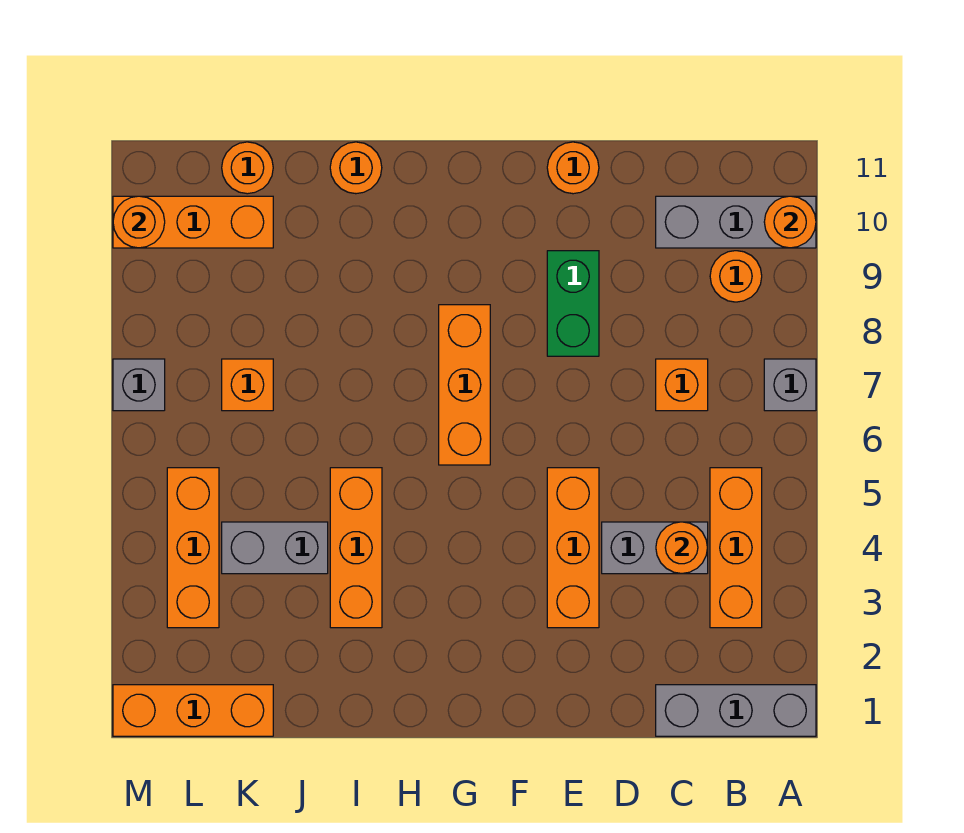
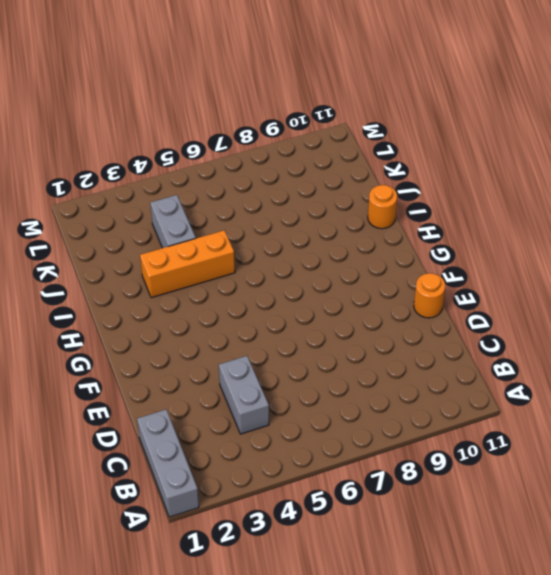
none -> grey brick A7 level 1
none -> grey brick A10:C10 level 1
none -> orange brick B3:B5 level 1

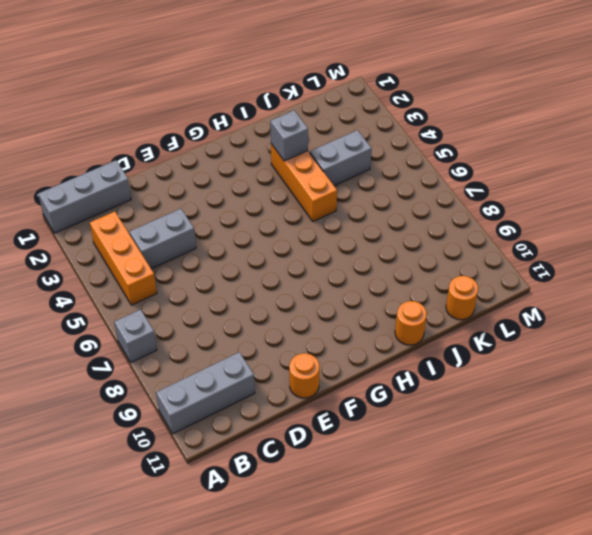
grey brick I3 level 2 -> grey brick M7 level 1
none -> orange round brick B9 level 1
none -> orange brick C7 level 1
none -> orange brick E3:E5 level 1

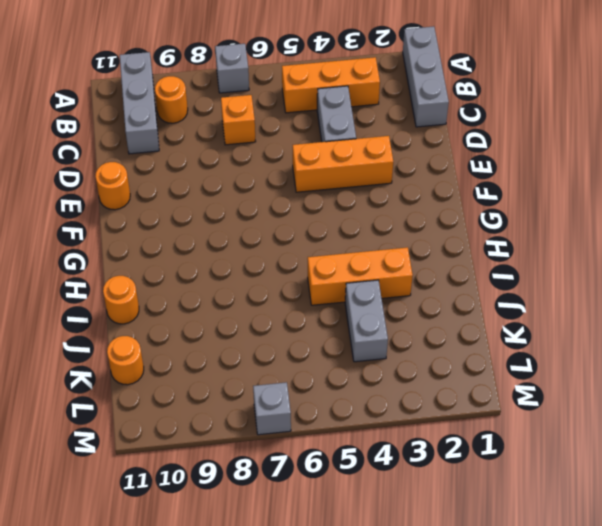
none -> green brick E8:E9 level 1
none -> orange brick G6:G8 level 1
none -> orange brick K1:M1 level 1

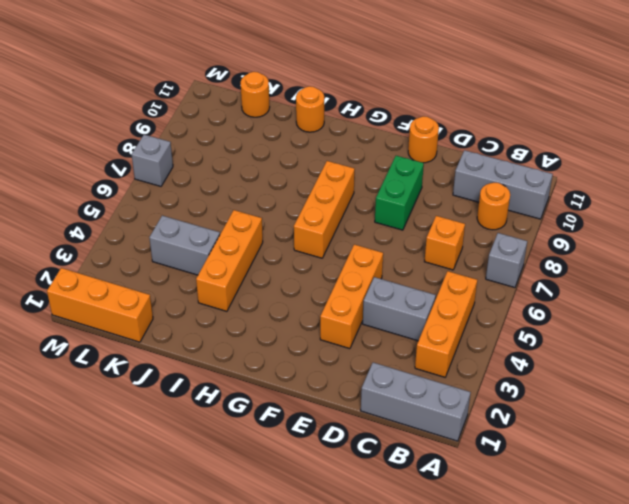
none -> orange brick K7 level 1
none -> orange brick K10:M10 level 1
none -> orange brick L3:L5 level 1

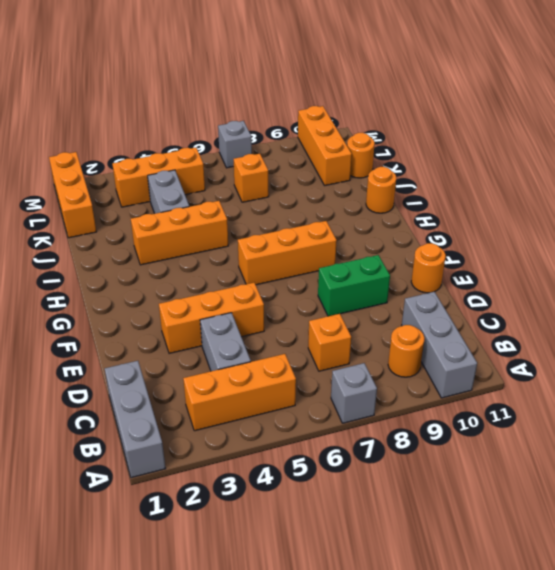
none -> orange round brick A10 level 2
none -> orange round brick C4 level 2
none -> orange round brick M10 level 2

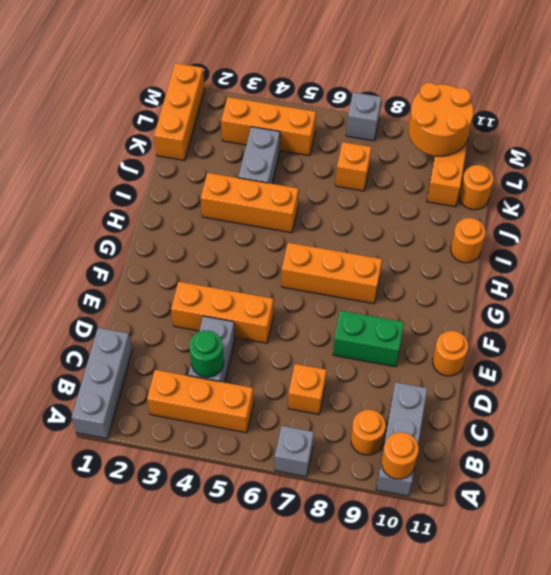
green round brick C4 level 2 -> orange round brick C4 level 2
orange round brick L9:M10 level 2 -> orange round brick M10 level 2

